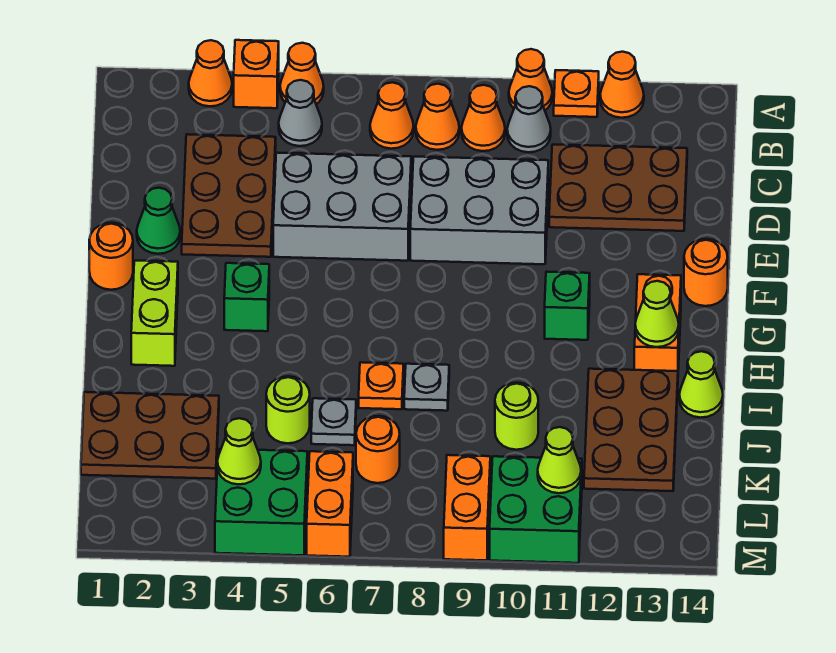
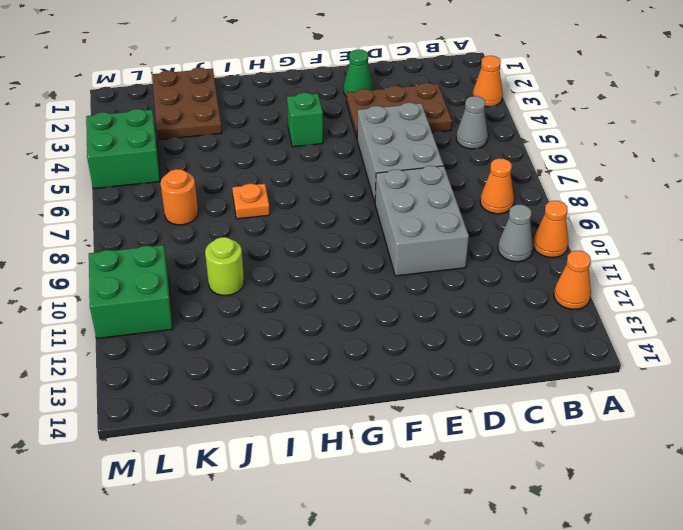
none -> orange brick A4 level 1
none -> orange cone A5 level 1
none -> orange plate A11 level 1
none -> orange cone B7 level 1

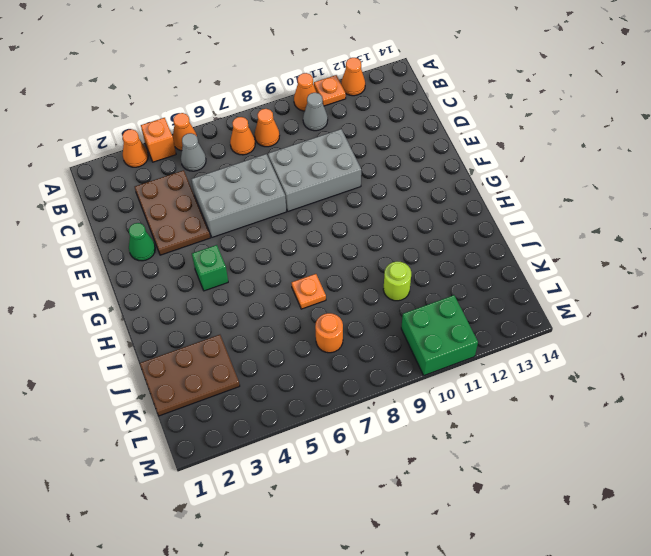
none -> orange cone B9 level 1
none -> brown plate C11:D13 level 1
none -> orange round brick F1 level 1
none -> orange round brick F14 level 1

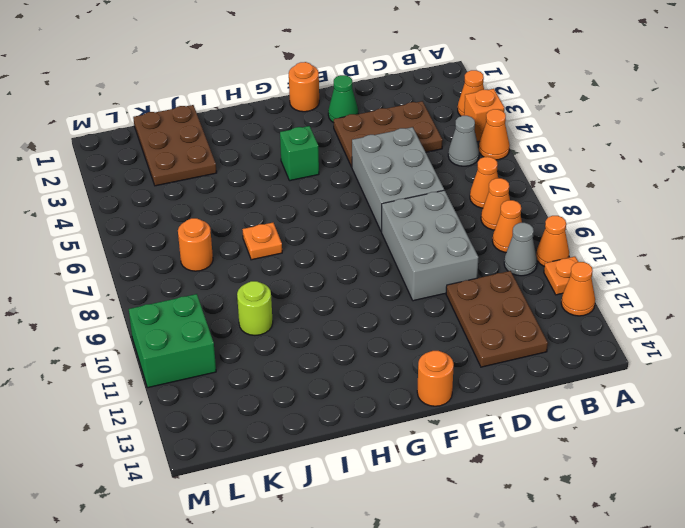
none -> lime brick G2:H2 level 1
none -> green brick G11 level 1
none -> orange brick G13:H13 level 1
none -> grey plate I8 level 1

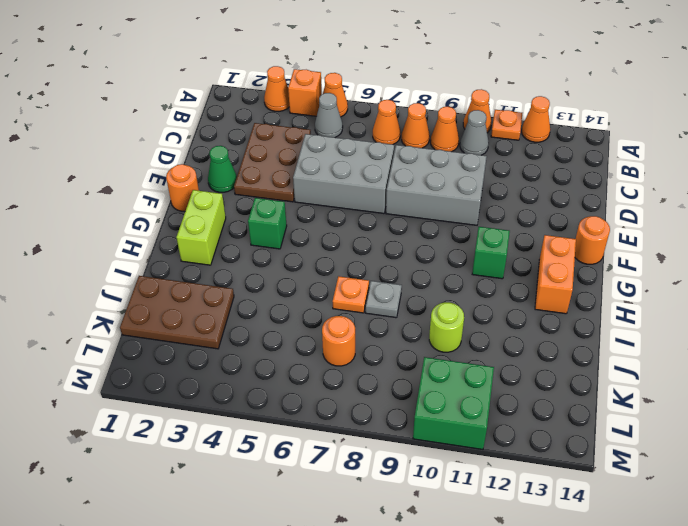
none -> brown plate C11:D13 level 1
none -> brown plate I12:K13 level 1
none -> lime cone I14 level 1
none -> lime round brick J5 level 1

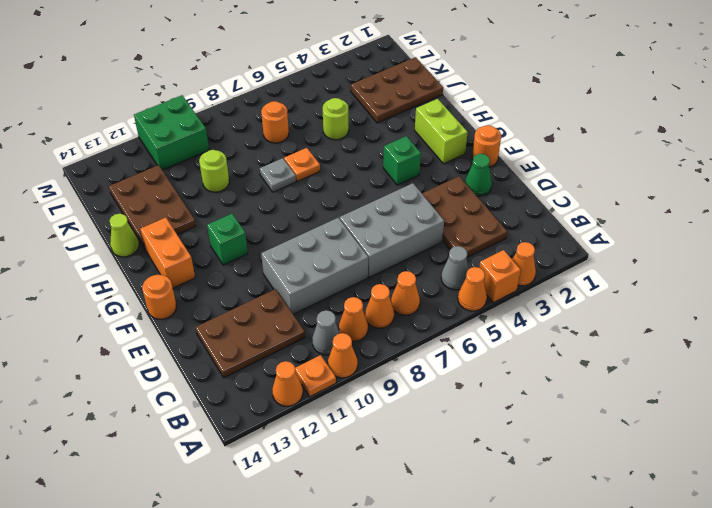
none -> grey plate J6 level 1
none -> green brick L4:M5 level 1
none -> orange brick L6:M6 level 1
none -> orange brick L9:M9 level 1

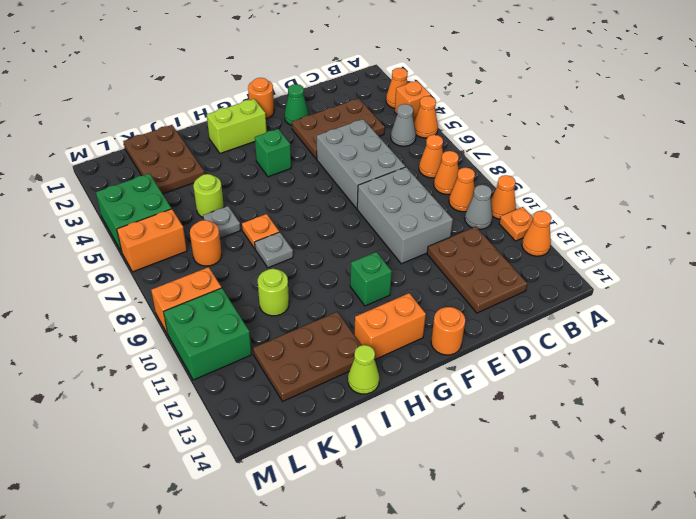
none -> lime cone H13 level 2
none -> lime cone L4 level 2
none -> lime cone L11 level 2

